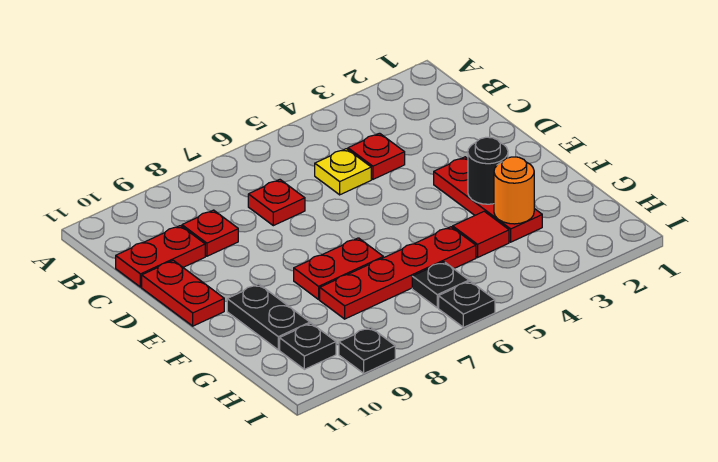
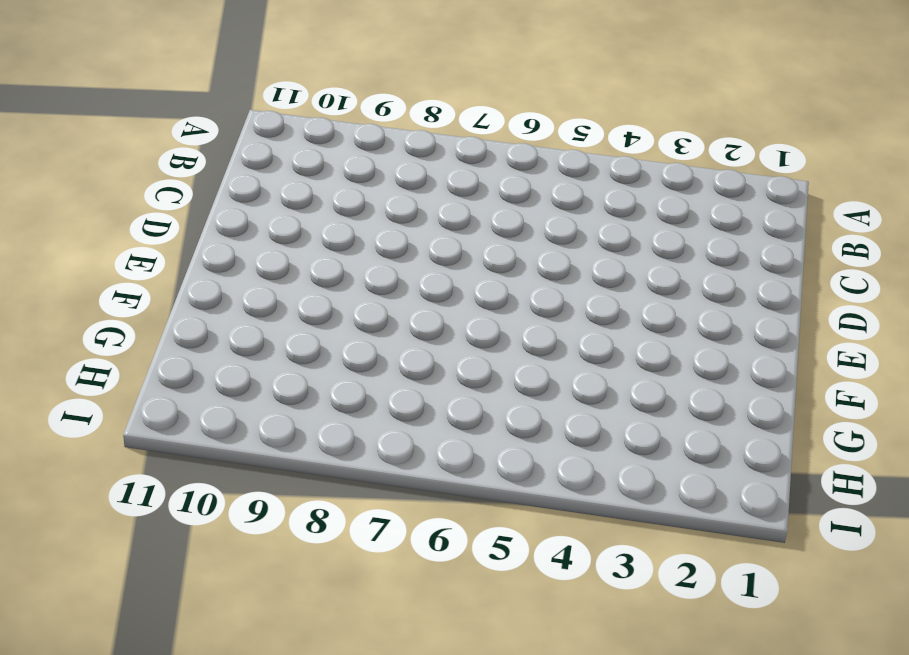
none -> red plate C4 level 1
none -> yellow plate C5 level 1
none -> red plate C7 level 1

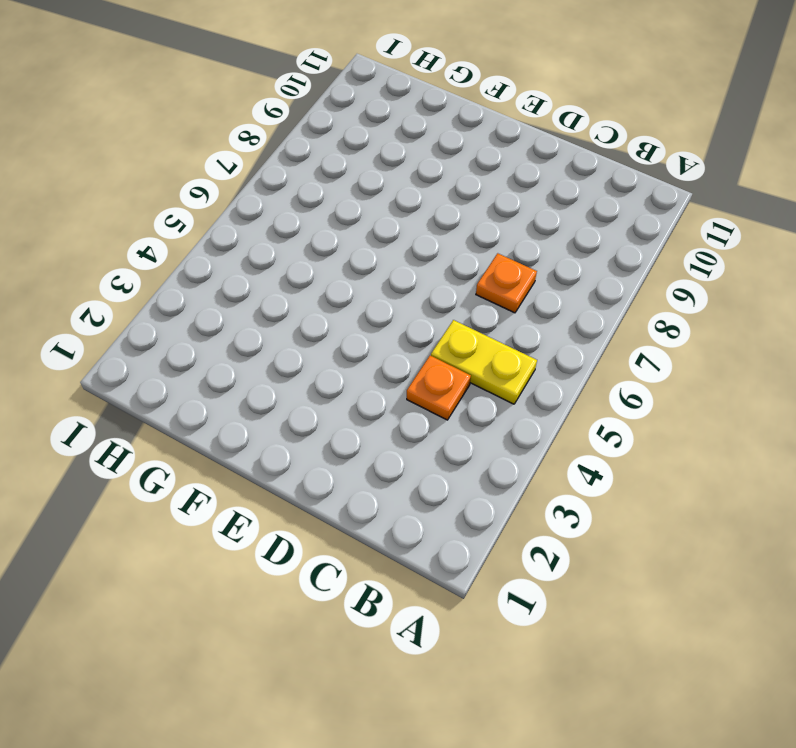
yellow plate B5:C5 level 1 -> yellow plate C5 level 1
orange plate C4 level 1 -> red plate C4 level 1
orange plate C7 level 1 -> red plate C7 level 1
none -> red plate C9 level 1
none -> red plate C10:C11 level 1
none -> red plate D11:E11 level 1

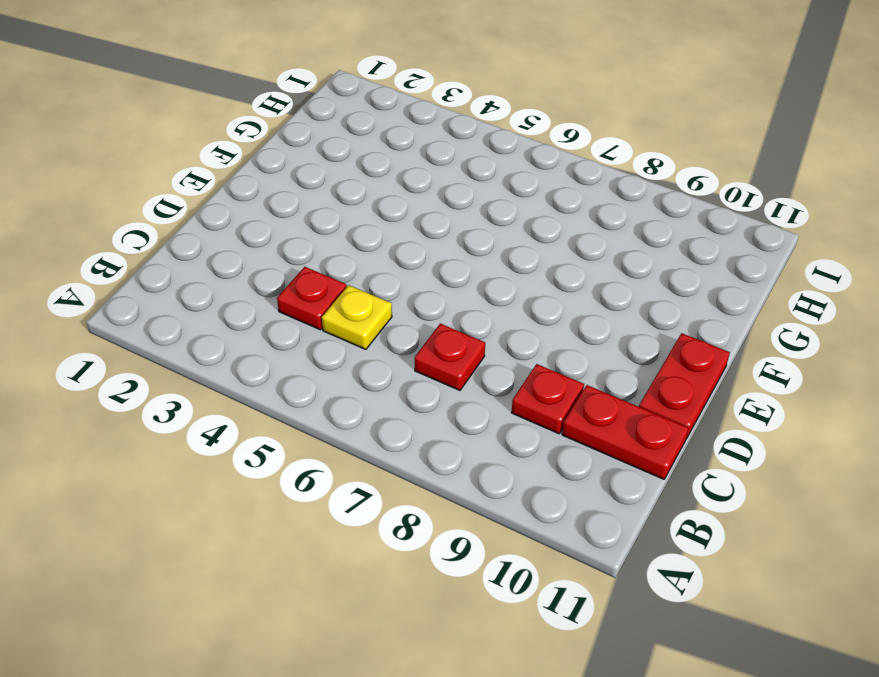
none -> red plate E3:G3 level 1
none -> red plate F7:F8 level 1
none -> black plate F10:G10 level 1

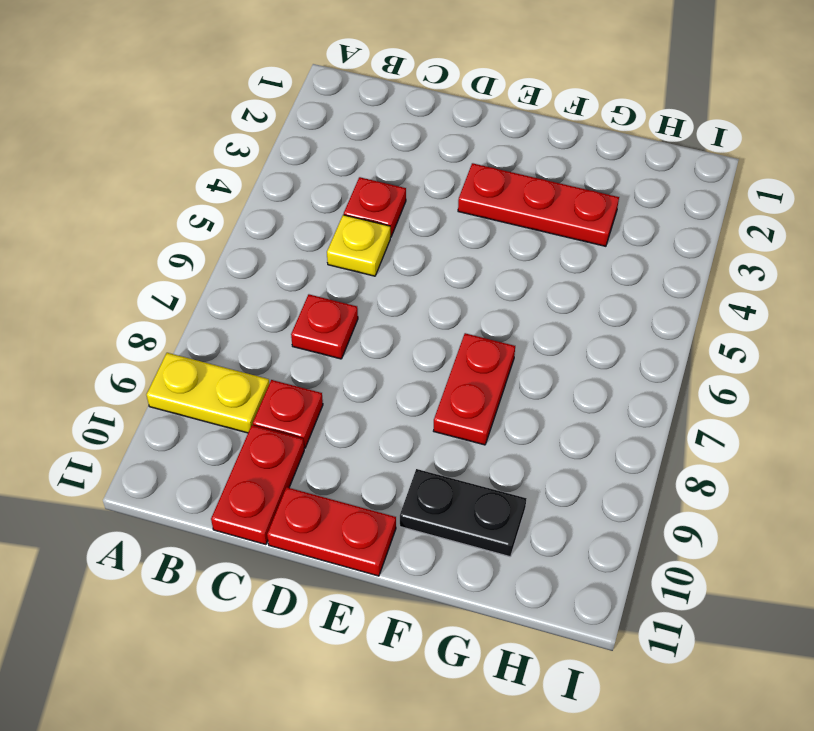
yellow plate A9:B9 level 1 -> none
none -> red tile G4 level 1
none -> red plate G5:G8 level 1
none -> black plate H6 level 1

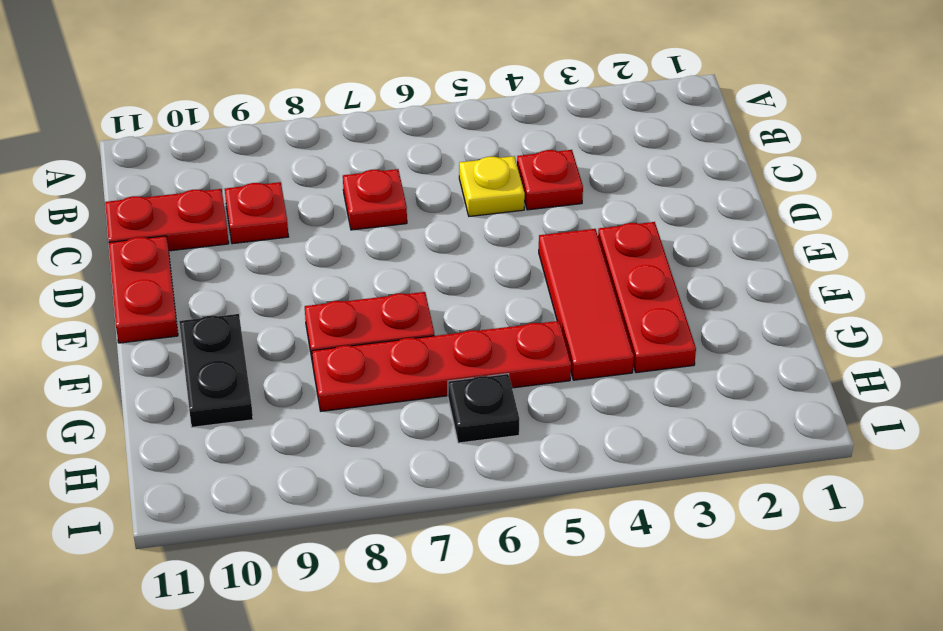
red tile E4:G4 level 1 -> red tile G4 level 1
none -> black plate H10 level 1
none -> black plate I6 level 1
none -> black plate I9 level 1

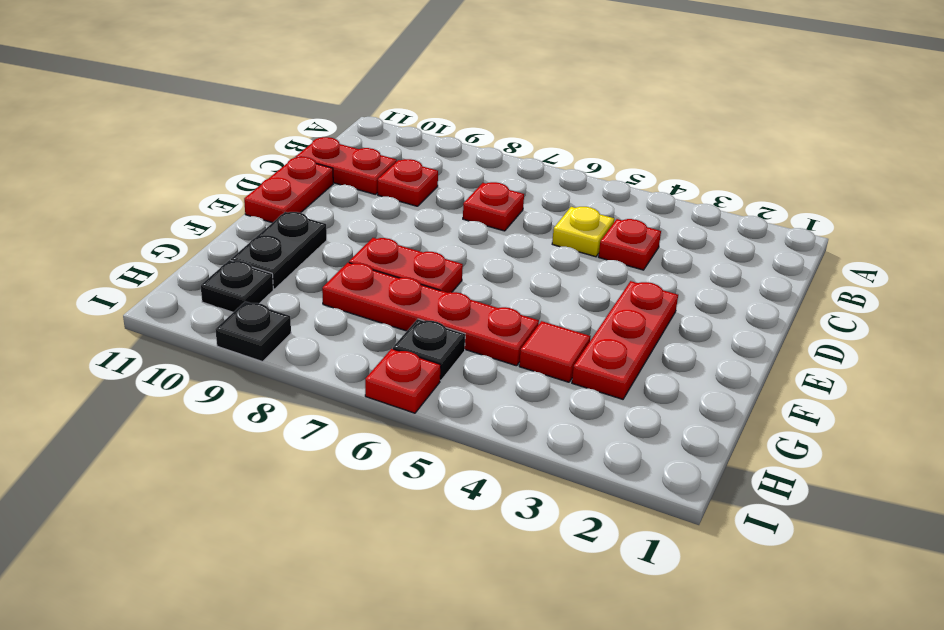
red plate I6 level 1 -> black plate I6 level 1
none -> black round brick F3 level 2
none -> orange round brick G3 level 2

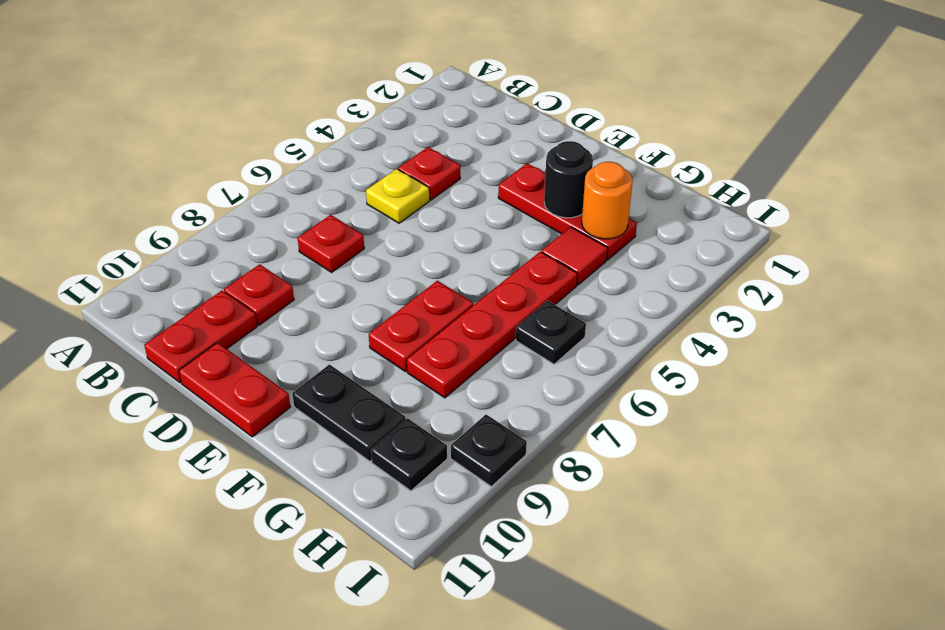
none -> black plate I6 level 1

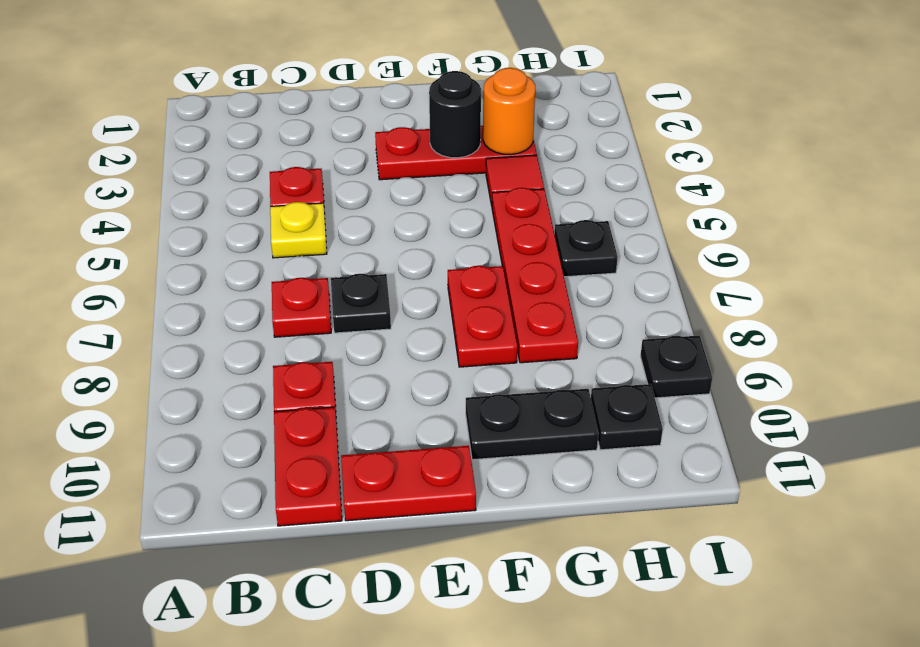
black plate D7 level 1 -> black plate I6 level 1

